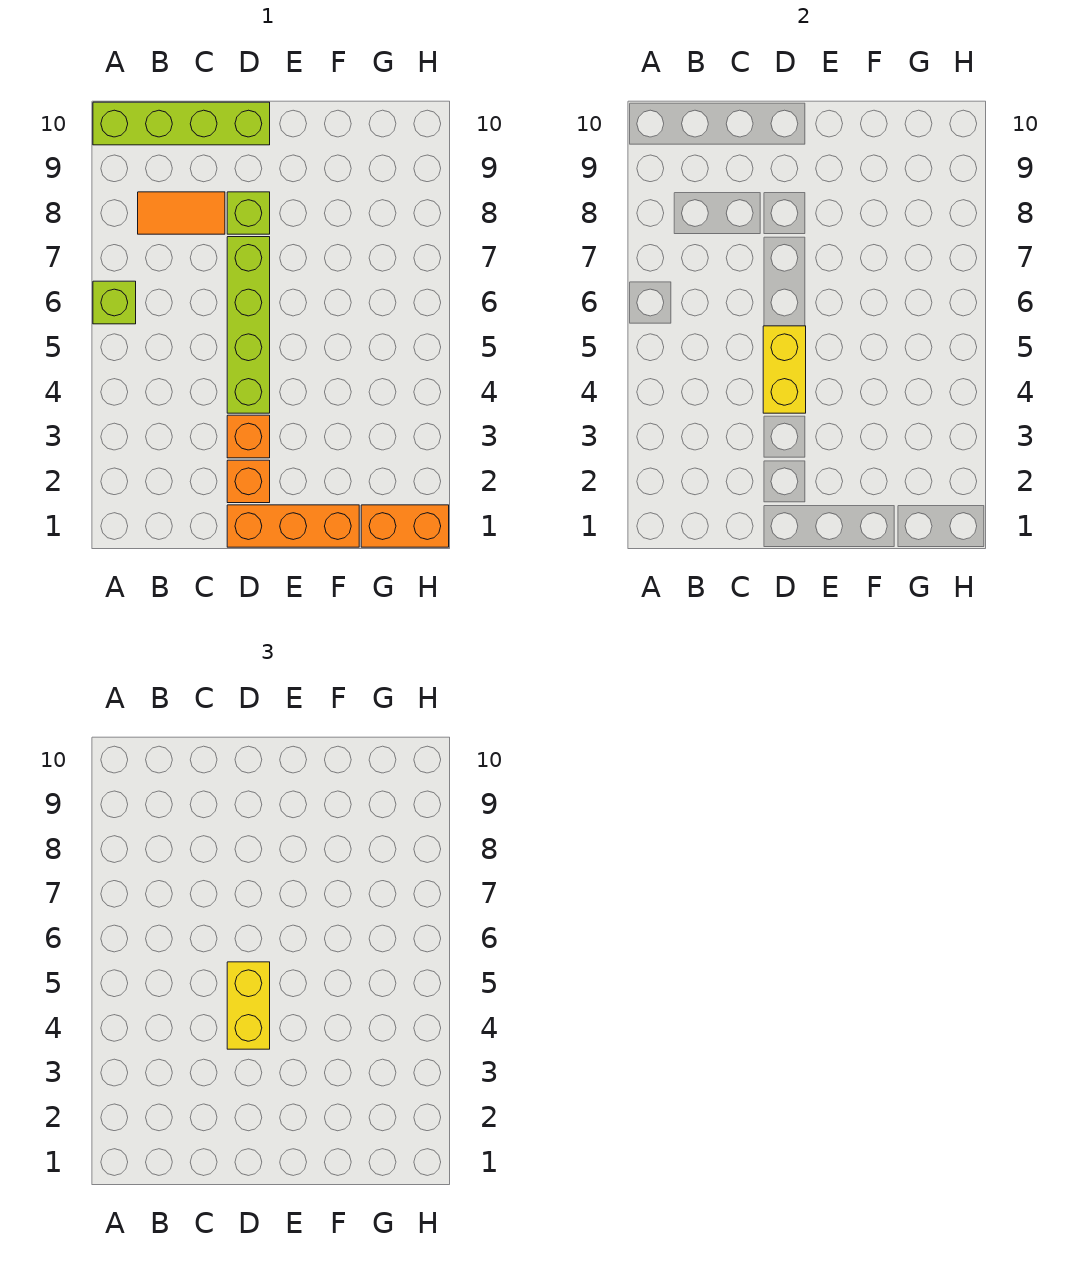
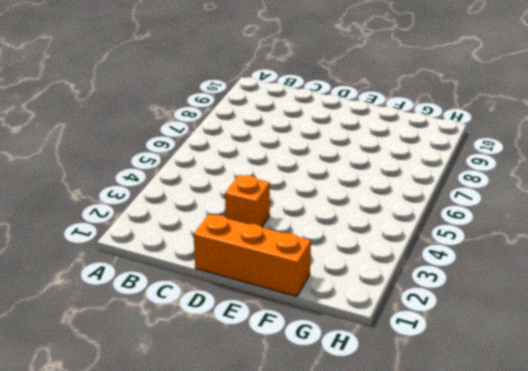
none -> lime brick A6 level 1
none -> lime brick A10:D10 level 1

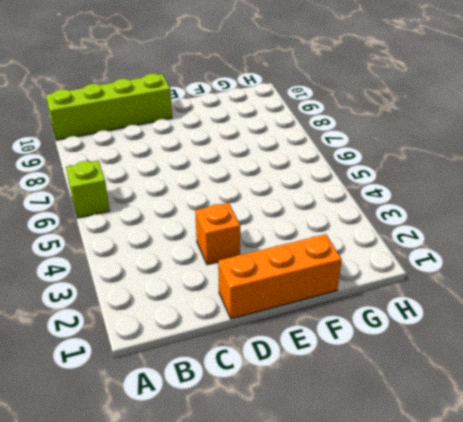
none -> orange tile B8:C8 level 1
none -> orange brick D2 level 1

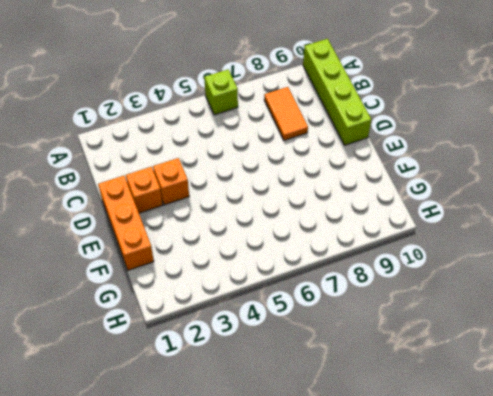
none -> lime brick D4:D7 level 1
none -> lime brick D8 level 1

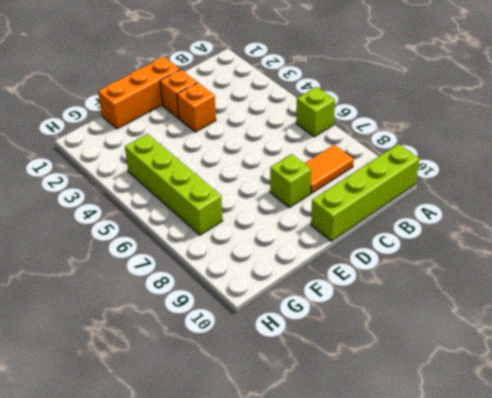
lime brick G4:G7 level 1 -> lime brick D4:D7 level 1
none -> orange brick G1:H1 level 1
none -> yellow brick D4:D5 level 2

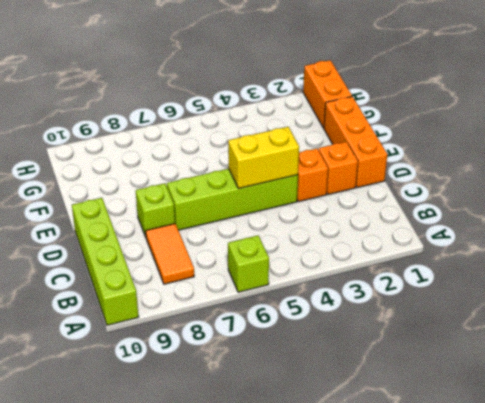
none -> yellow brick D4:D5 level 3

